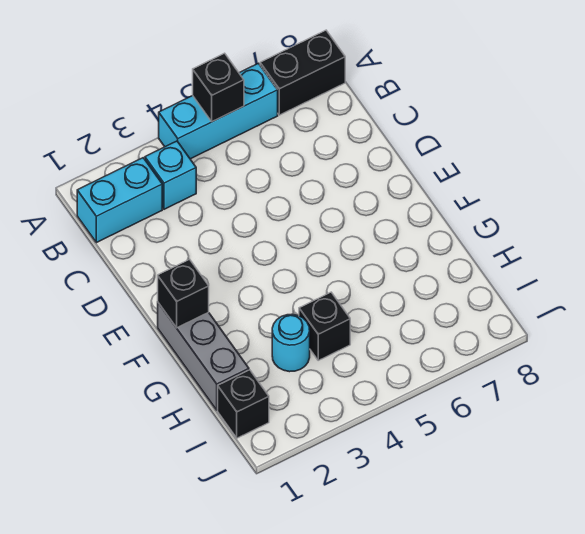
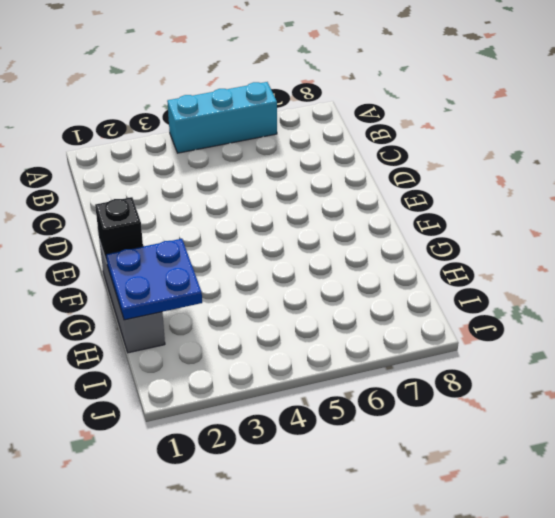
blue plate G1:H2 level 2 -> none
none -> black brick A7:A8 level 1
none -> cyan brick B1:B2 level 1

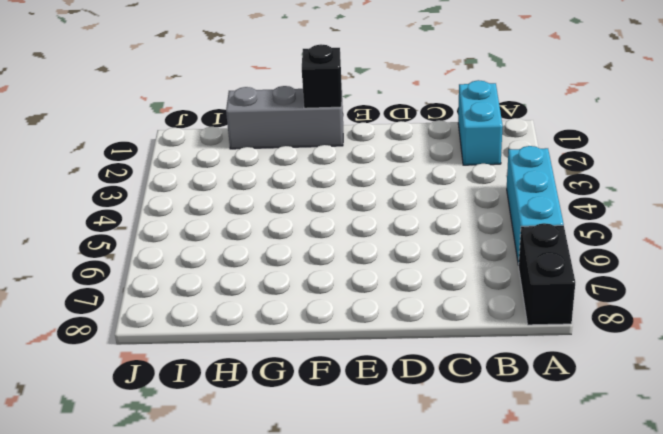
none -> cyan brick B3 level 1
none -> cyan round brick H3 level 1

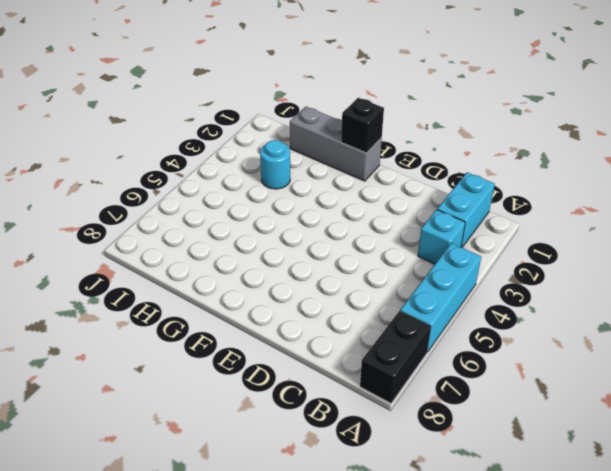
none -> black brick H4 level 1
none -> black brick I1 level 1

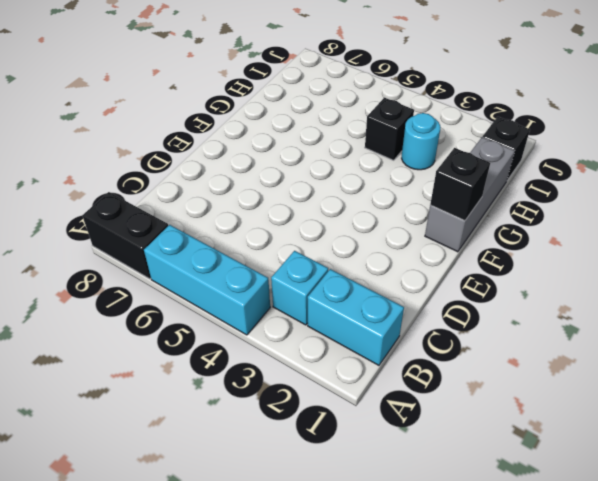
none -> black brick A5 level 2

